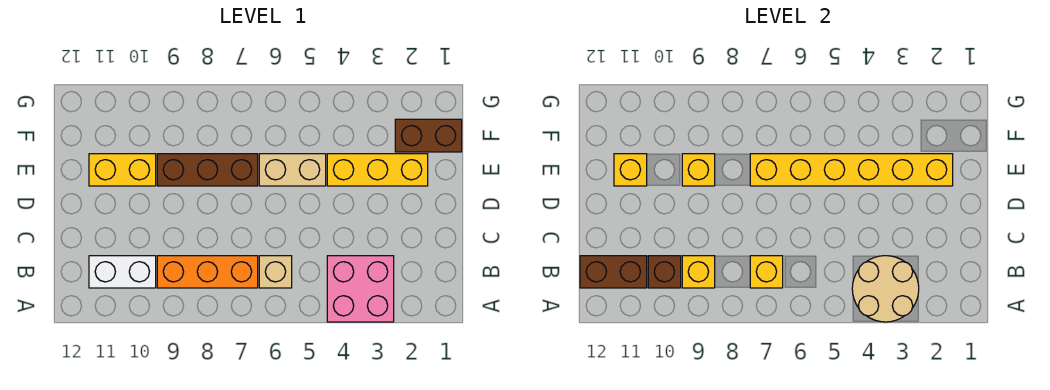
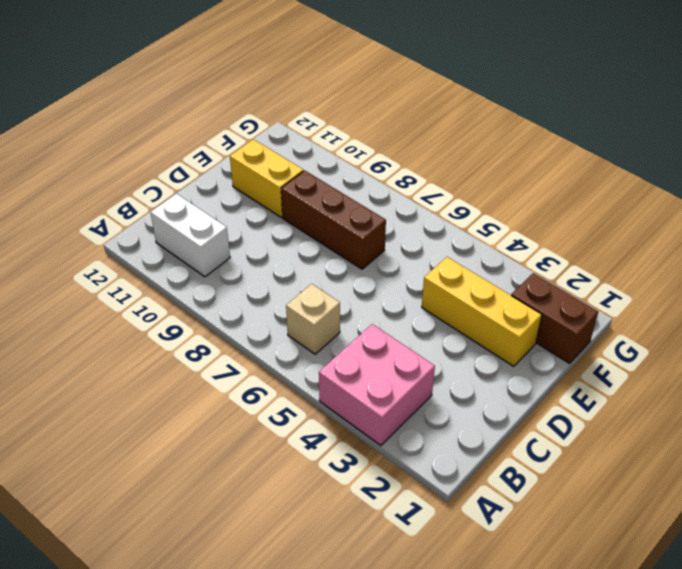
none -> orange brick B7:B9 level 1
none -> tan brick E5:E6 level 1
none -> tan round brick A3:B4 level 2

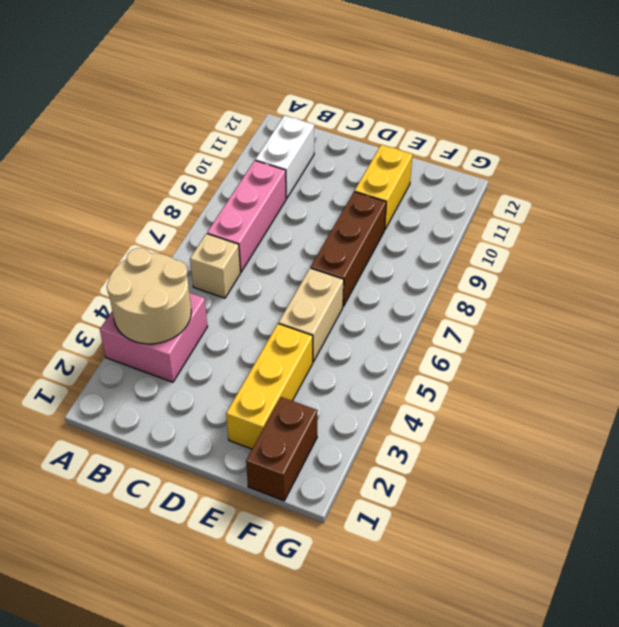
pink brick B7:B9 level 1 -> orange brick B7:B9 level 1
none -> yellow brick B7 level 2
none -> yellow brick B9 level 2
none -> brown brick B10 level 2

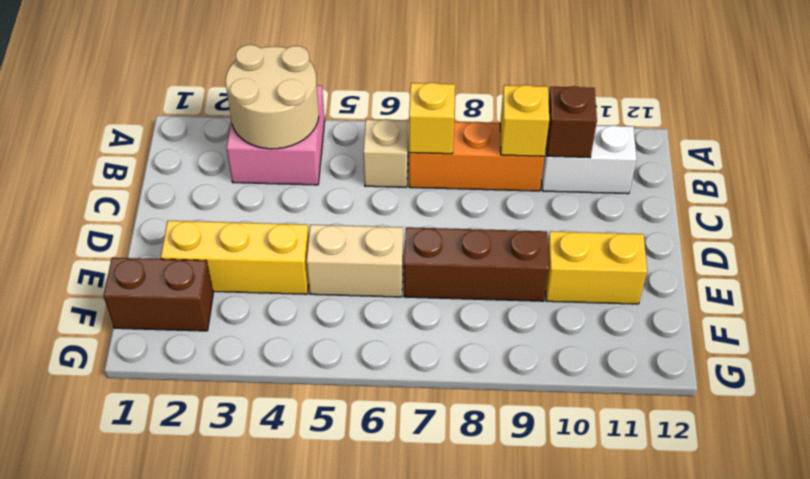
none -> brown brick B11:B12 level 2
none -> yellow brick E2:E7 level 2
none -> yellow brick E9 level 2

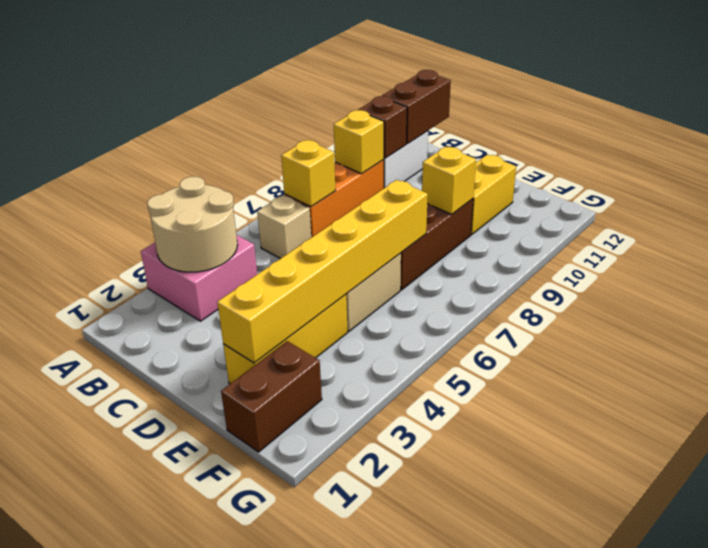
none -> yellow brick E11 level 2

